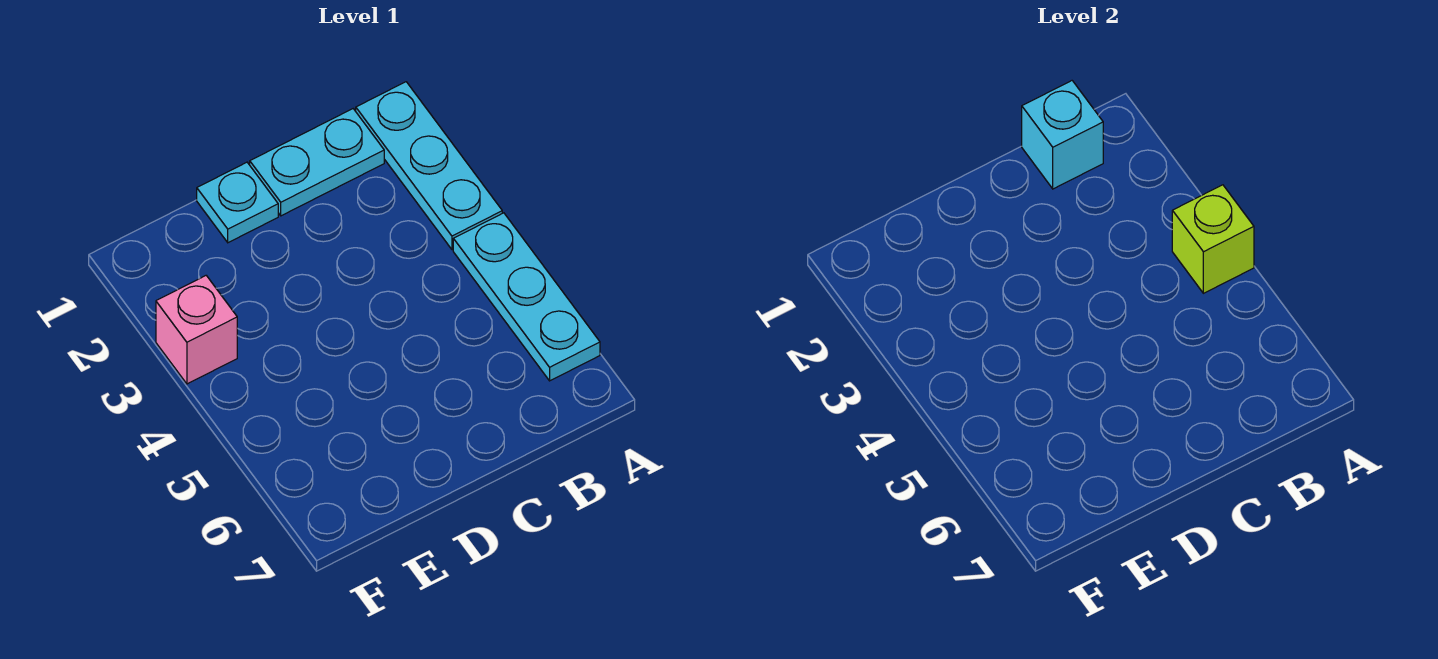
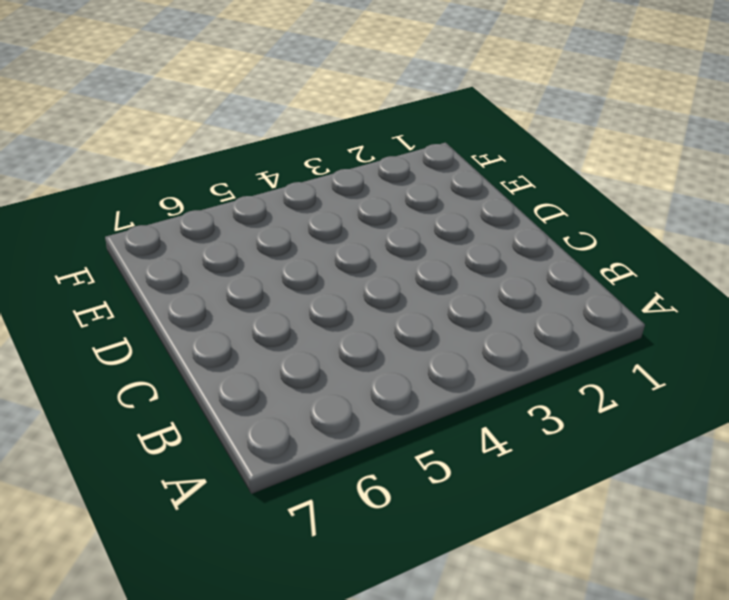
none -> cyan plate A1:A3 level 1
none -> cyan plate A4:A6 level 1

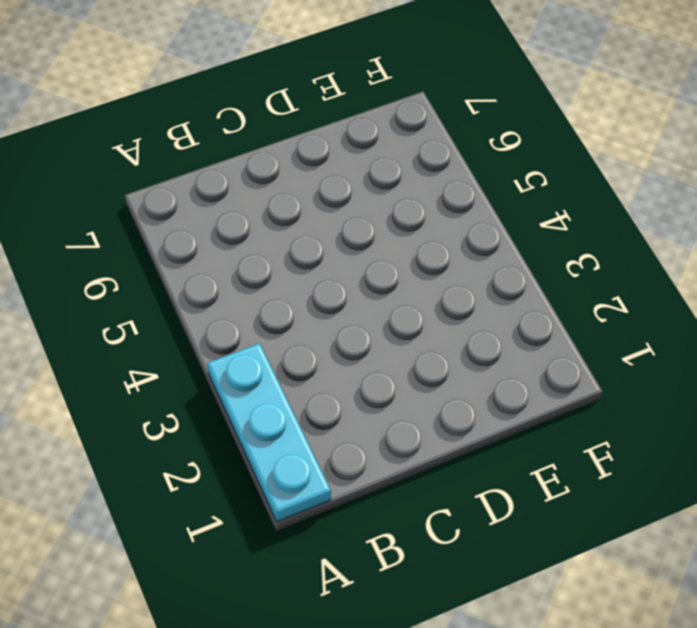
none -> cyan plate A4:A6 level 1
none -> cyan plate B1:C1 level 1

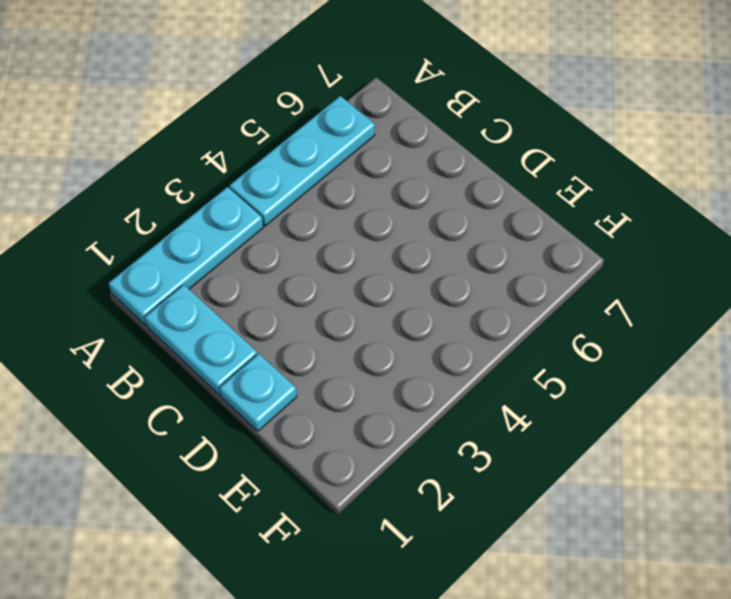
none -> pink brick F3 level 1
none -> lime brick A4 level 2

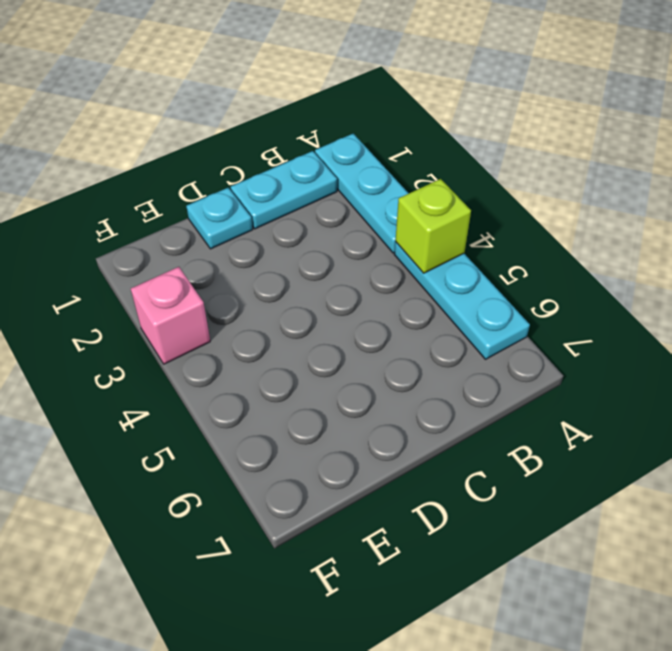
none -> cyan brick B1 level 2

